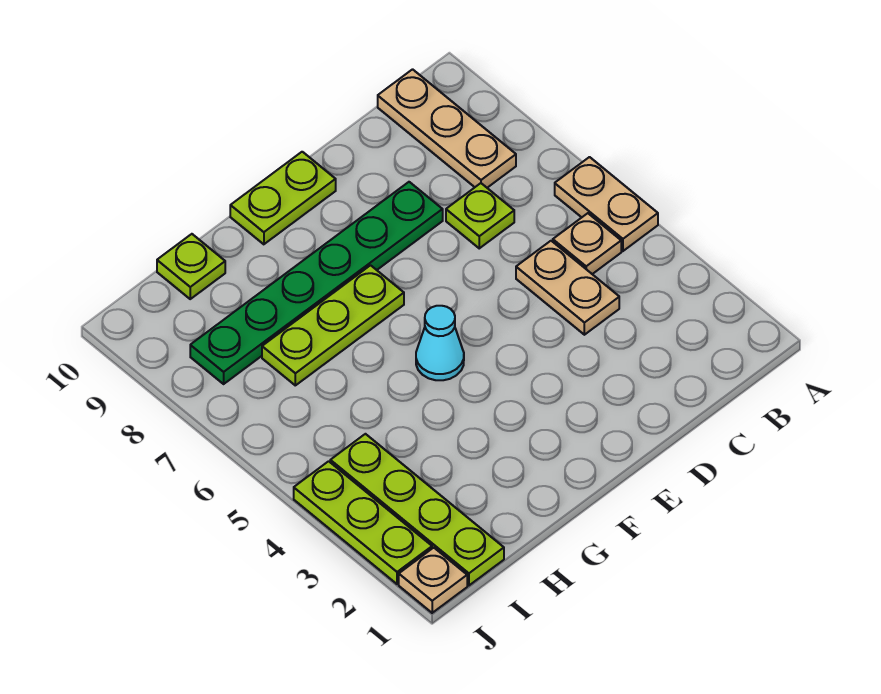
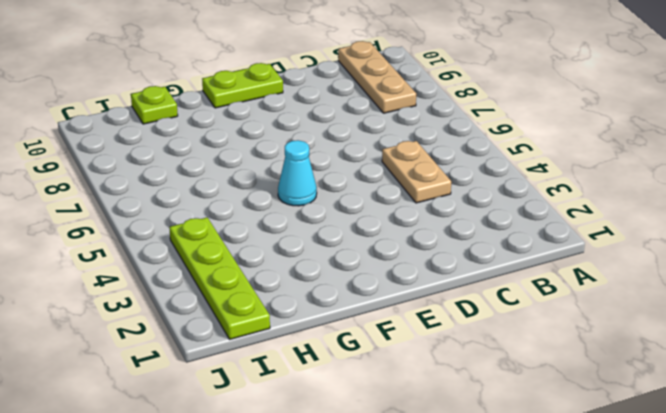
none -> tan plate A5:A6 level 1
none -> tan plate B5 level 1
none -> lime plate C7 level 1

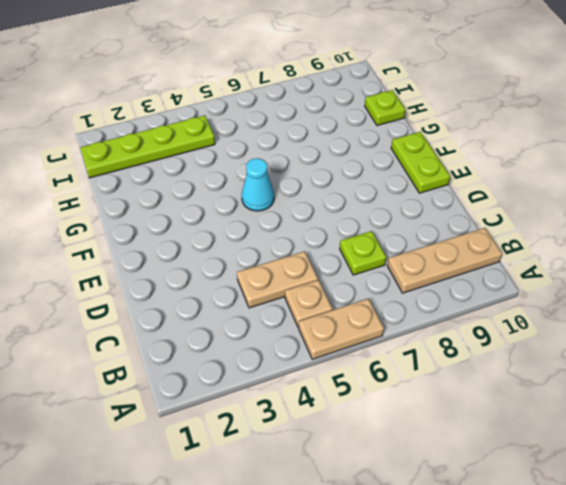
none -> green plate D8:I8 level 1
none -> lime plate F7:H7 level 1
none -> tan plate J1 level 1

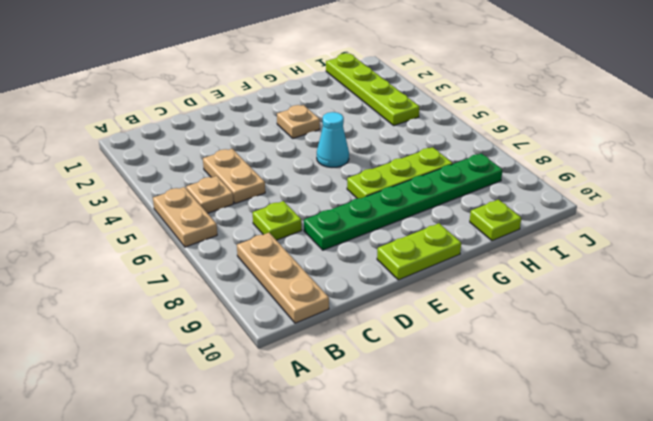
tan plate F3 level 1 -> tan plate J1 level 1
none -> lime plate J2:J4 level 1

